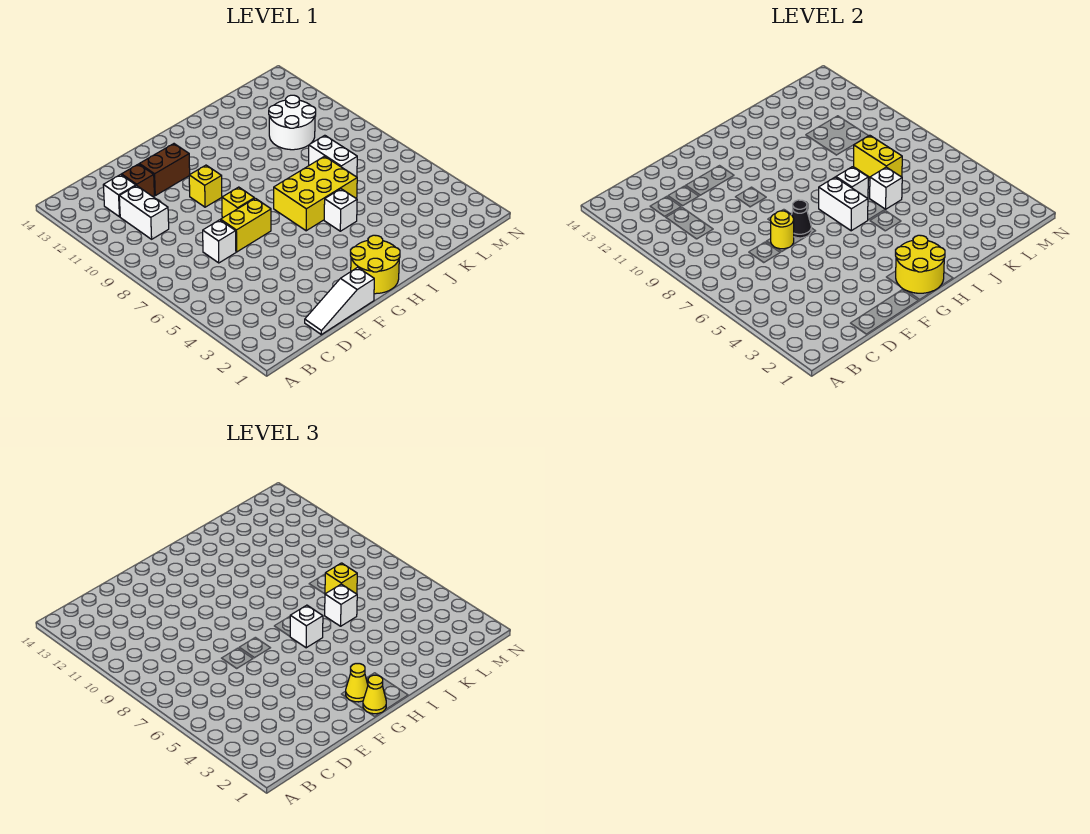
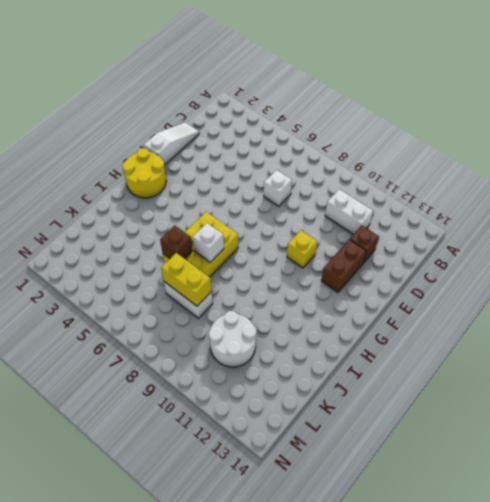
brown brick J6 level 2 -> white brick J6 level 2
none -> white brick C12 level 1
none -> yellow brick E7:F7 level 1
none -> yellow brick F8 level 1

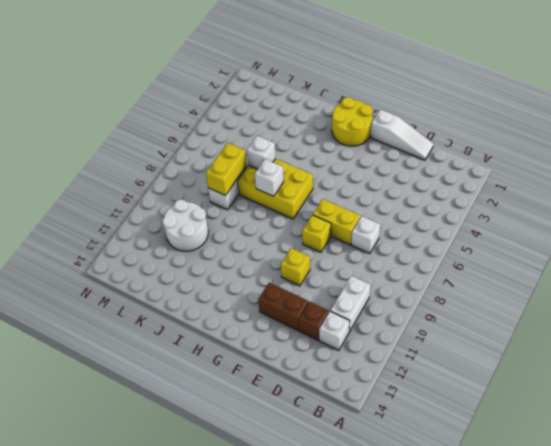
none -> white brick I5 level 1
none -> yellow round brick E7 level 2
none -> black cone F7 level 2

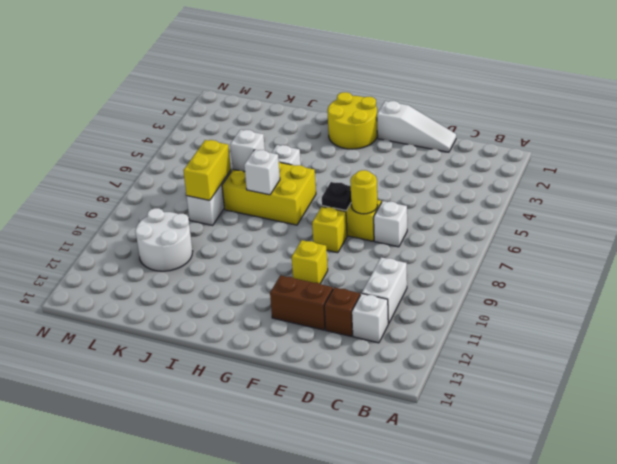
black plate F7 level 2 -> black cone F7 level 2
none -> yellow round brick G1:H2 level 2
none -> white brick H6:H7 level 2
none -> yellow cone G1 level 3

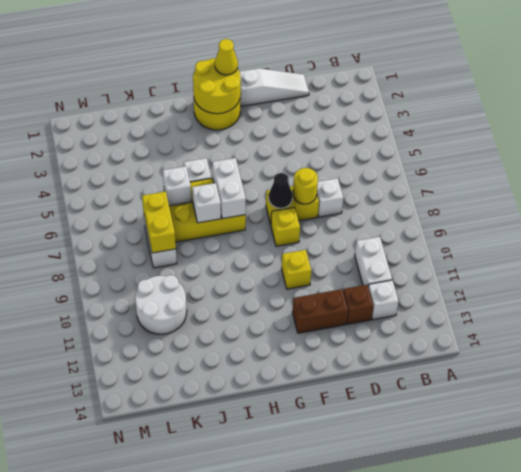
none -> yellow cone G2 level 3
none -> white brick H6 level 3
none -> white brick J6 level 3

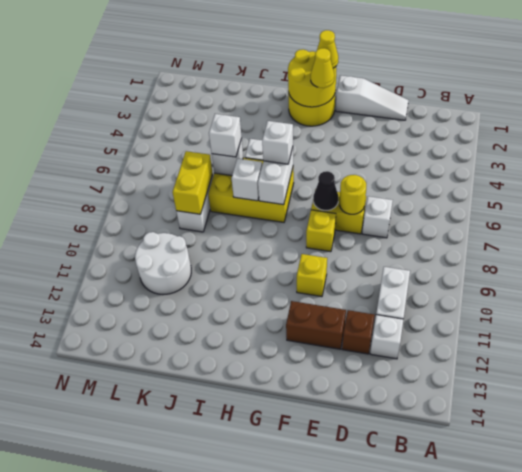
none -> yellow brick K7 level 3

